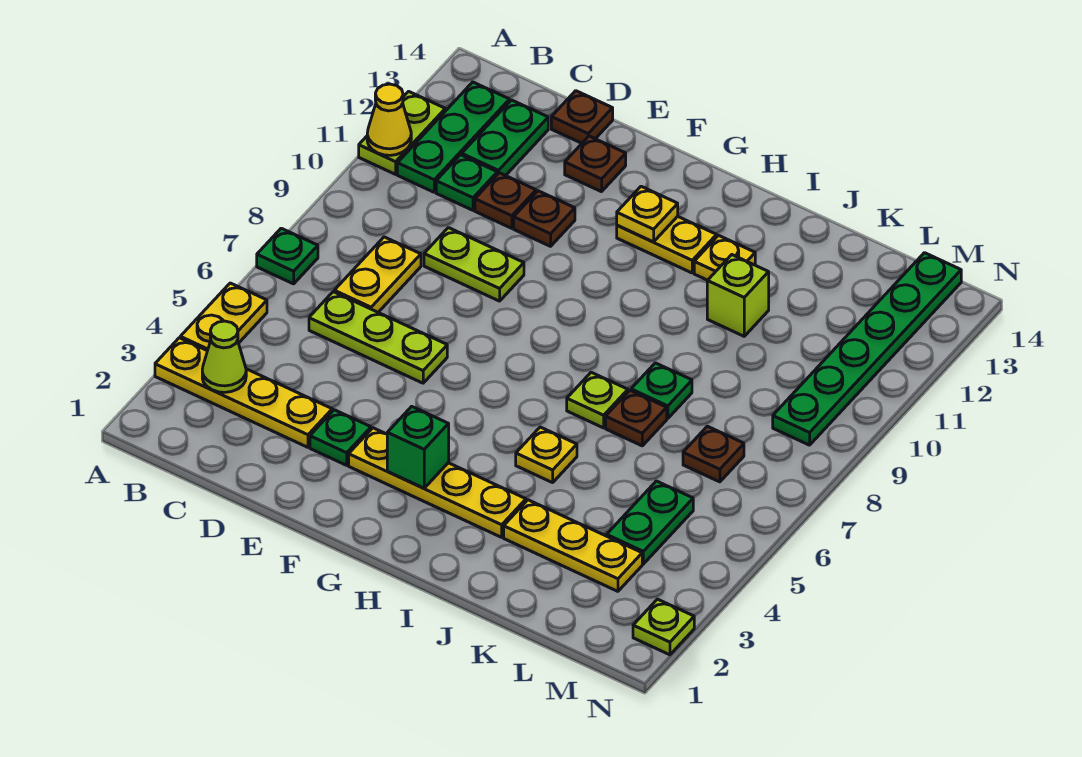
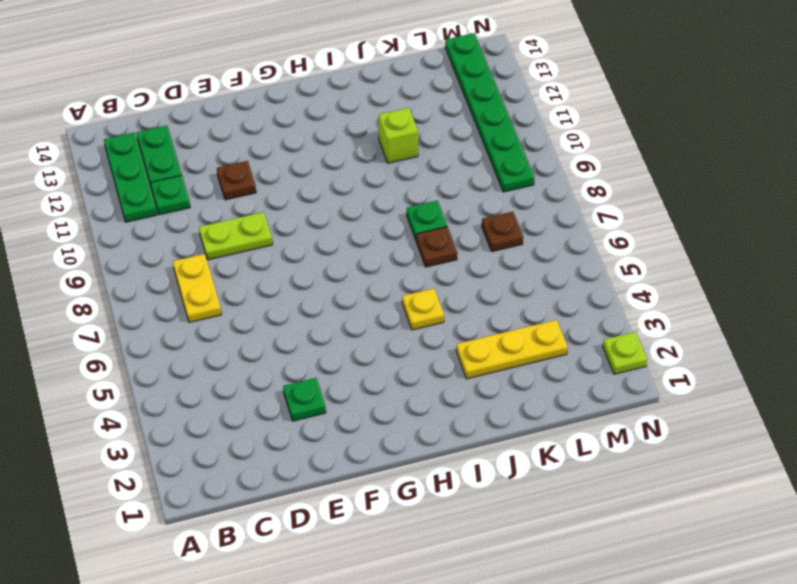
none -> yellow plate A3:D3 level 1
none -> yellow plate A4:A5 level 1
none -> green plate A7 level 1
none -> lime plate A11:A12 level 1

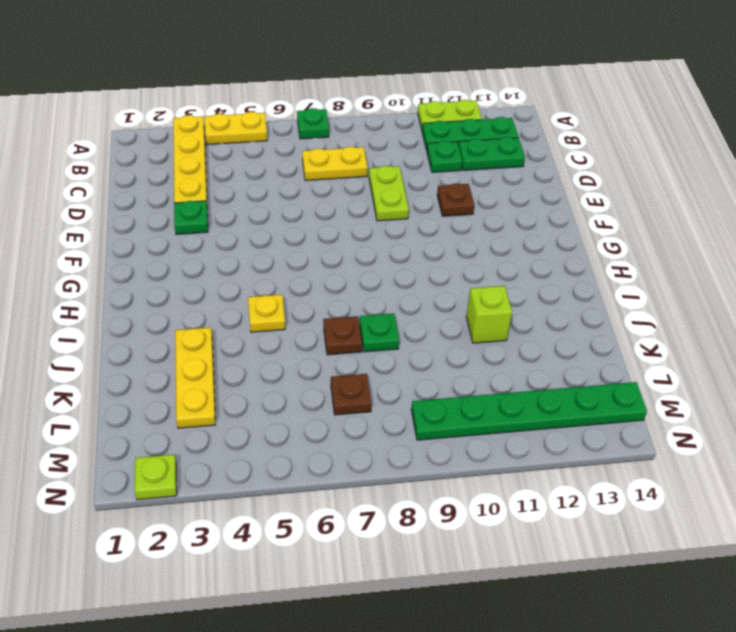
none -> lime plate C6:E6 level 1
none -> brown plate D11 level 1
none -> brown plate D14 level 1
none -> brown plate E13 level 1

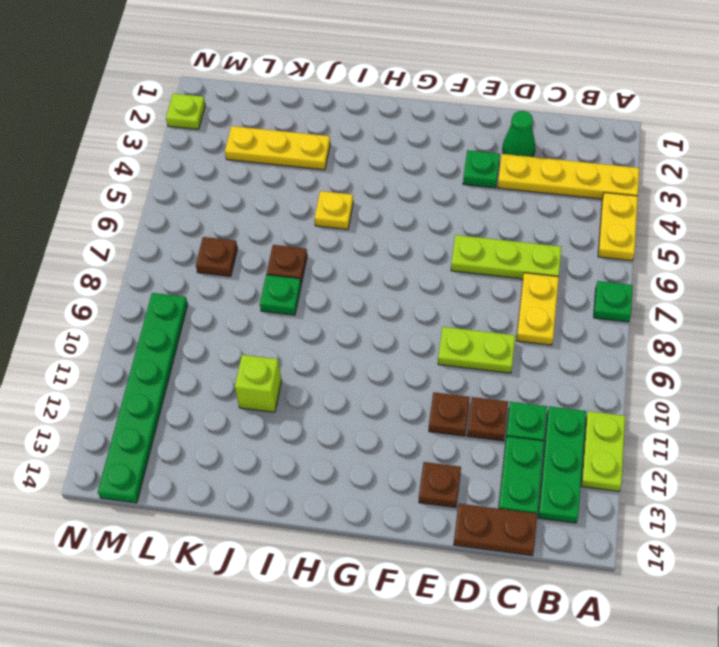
brown plate C14:D14 level 1 -> brown plate D14 level 1
green cone D2 level 1 -> none
none -> yellow plate F3:I3 level 1
none -> yellow plate G12:H12 level 1
none -> lime plate I7 level 1
none -> yellow plate I12 level 1

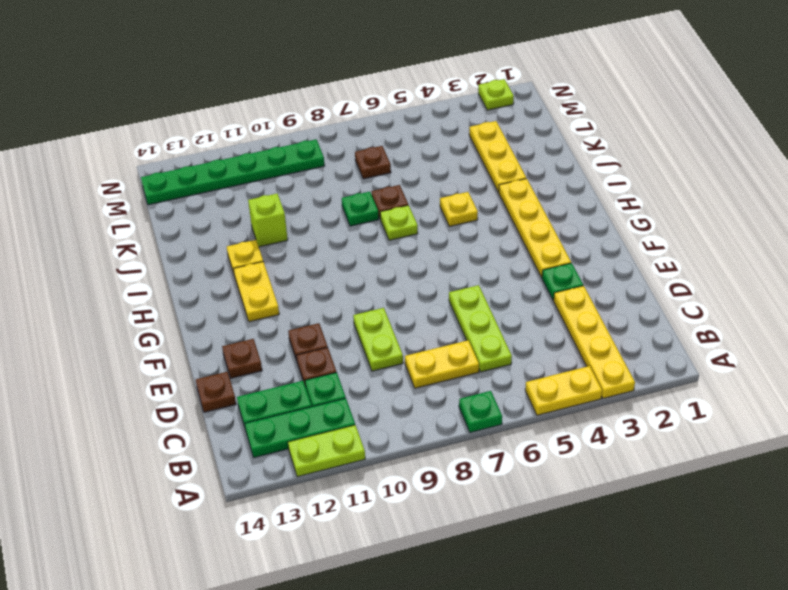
none -> green plate L4:L5 level 1
none -> yellow cone A11 level 2
none -> lime cone B3 level 2
none -> green brick G3 level 2

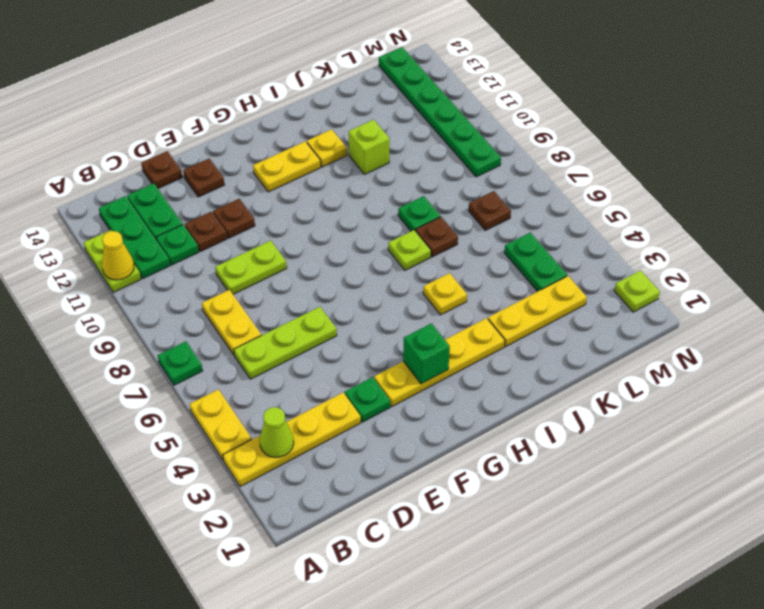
none -> yellow plate G12 level 2

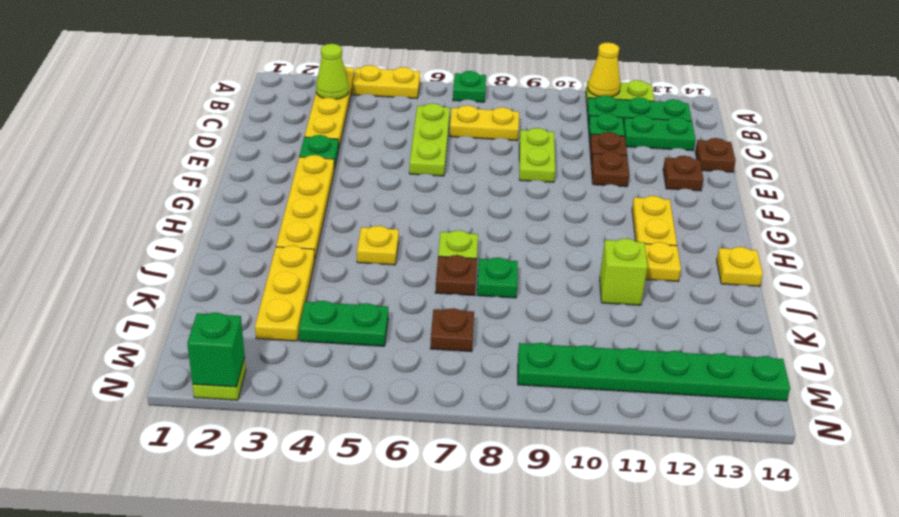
yellow plate I14 level 1 -> yellow plate G12 level 2
green brick N2 level 2 -> green brick G3 level 2

